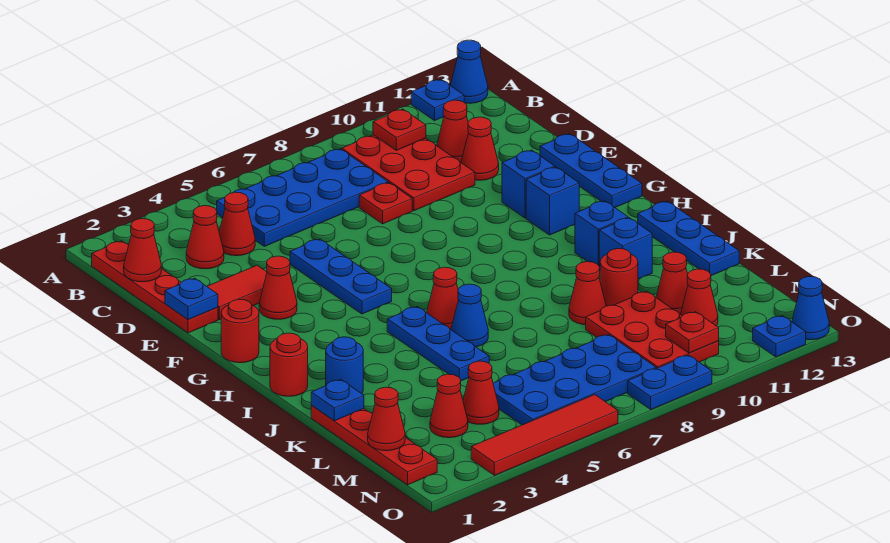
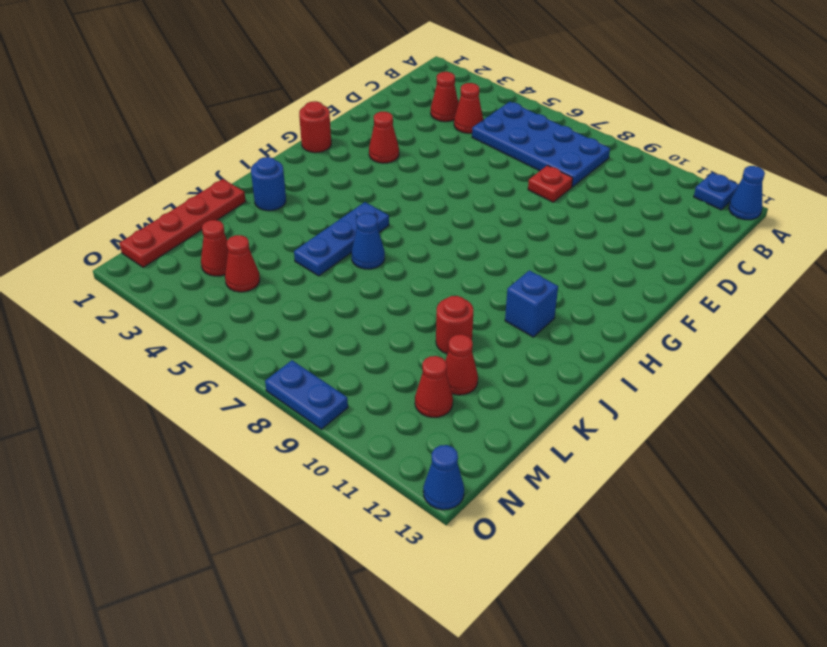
none -> red plate B1:E1 level 1
none -> red plate B9:D10 level 1
none -> red cone C11 level 1
none -> red cone D11 level 1

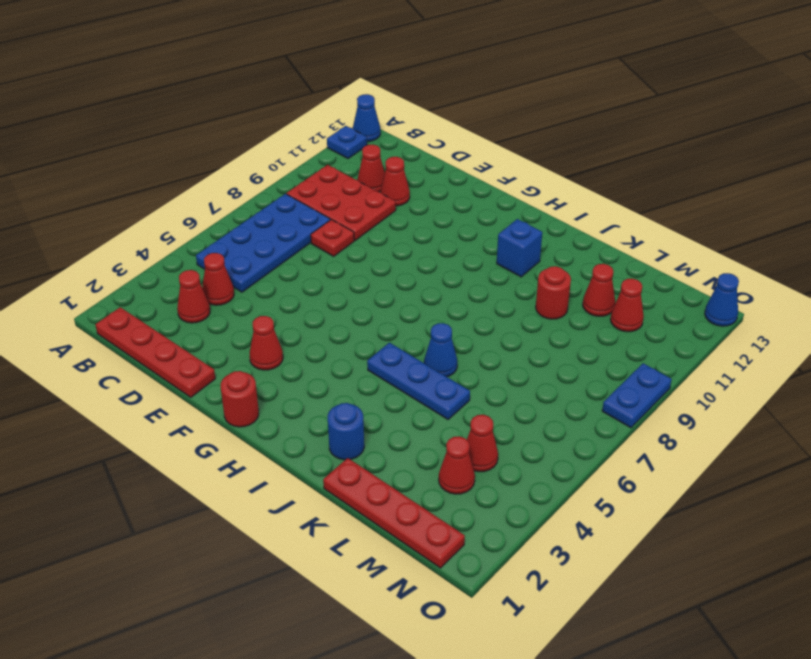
none -> red tile E2:E3 level 1
none -> blue plate E5:G5 level 1
none -> blue plate E13:G13 level 1
none -> blue brick F11 level 1

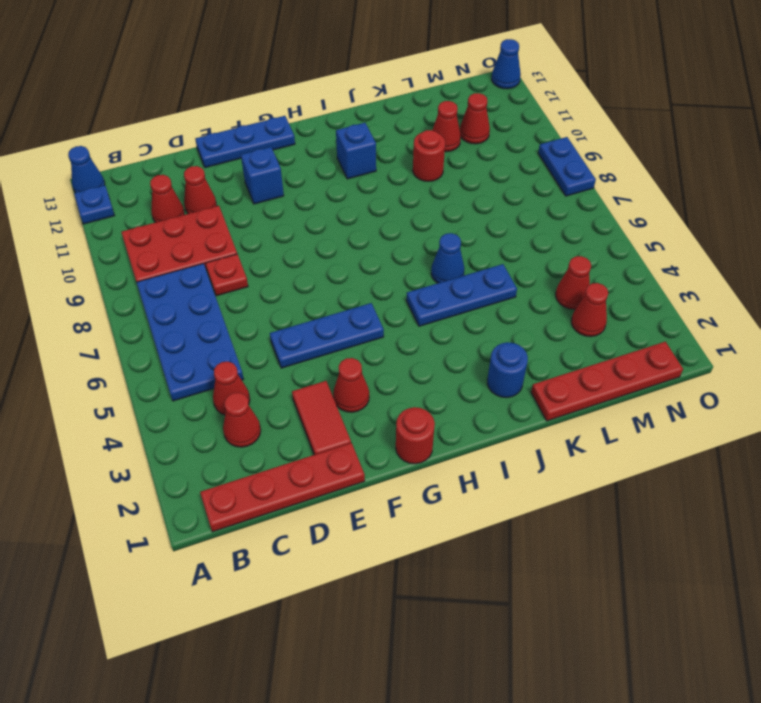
none -> blue brick G11 level 1
none -> red round brick I1 level 1
none -> red cone I6 level 1
none -> blue plate I13:K13 level 1

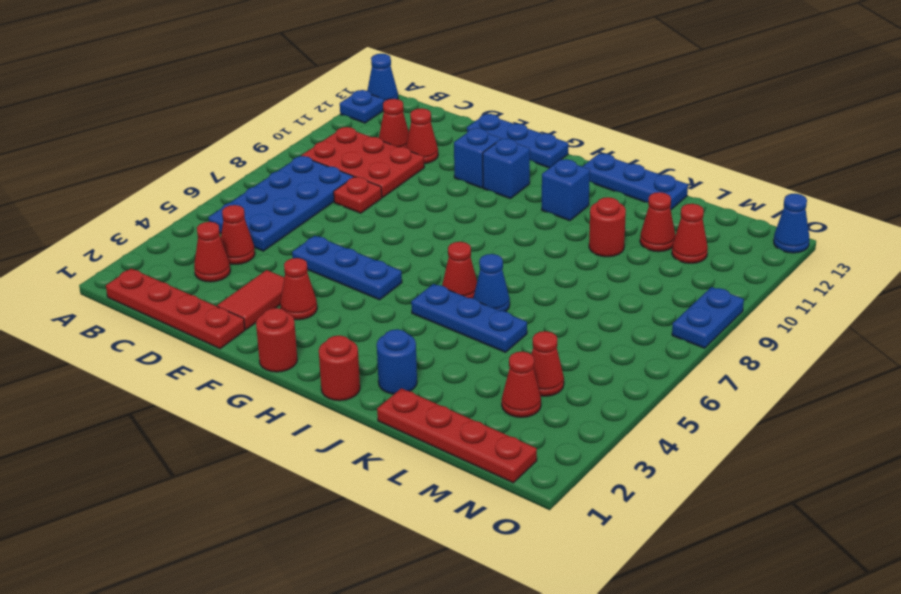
none -> blue brick J11 level 1
none -> red cone K9 level 1
none -> red plate L9:N10 level 1
none -> blue plate M5:N8 level 1

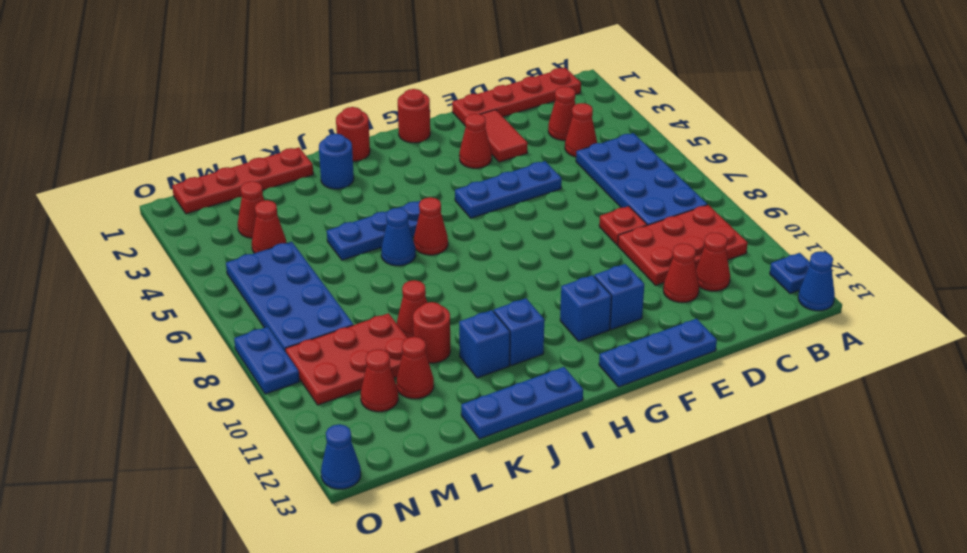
none -> red tile O3:O6 level 1
none -> blue plate O12 level 1
none -> red plate B10 level 2
none -> red cone C1 level 2

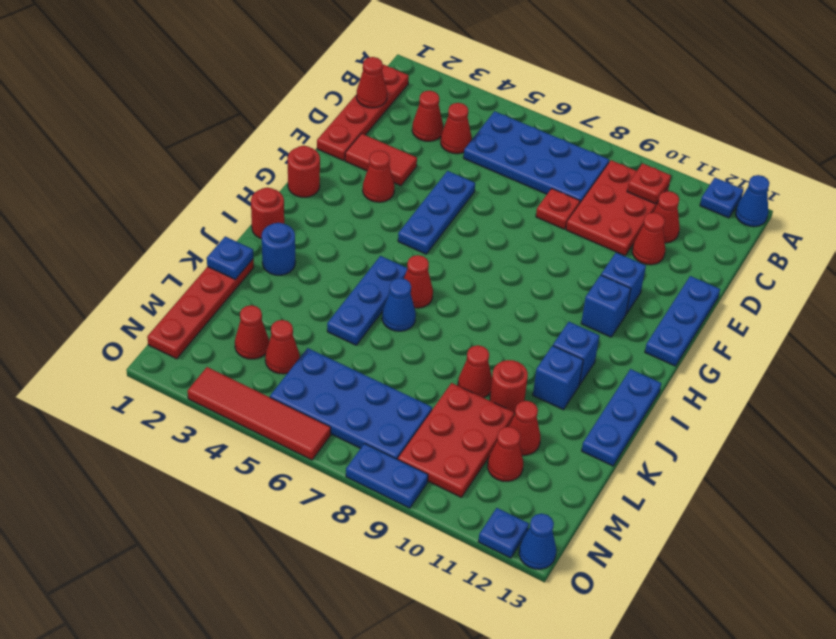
none -> blue plate E1 level 2
none -> red cone M1 level 2
none -> red plate N10 level 2

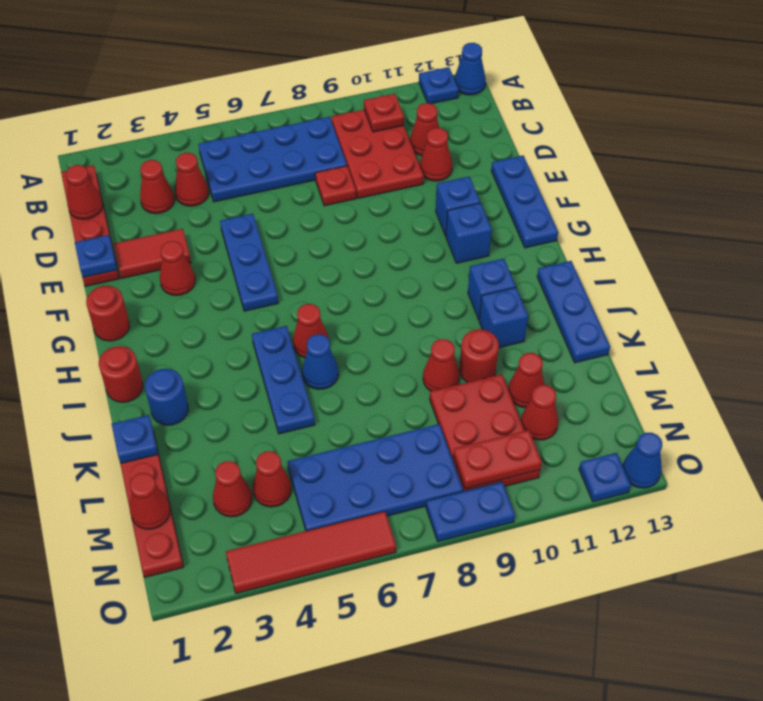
red plate N9:N10 level 2 -> red plate N10 level 2

